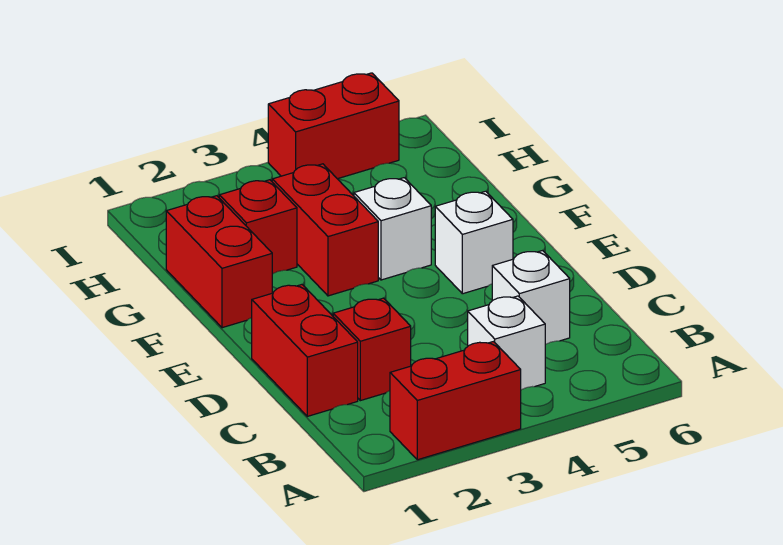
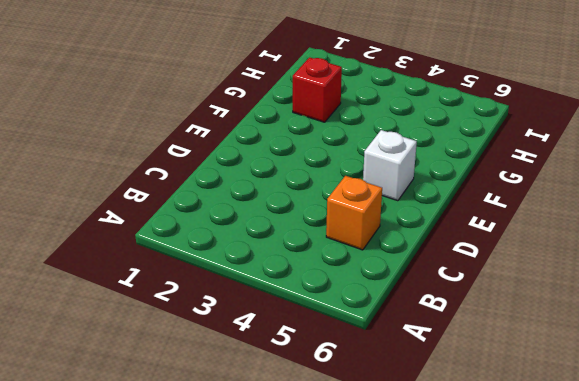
orange brick C5 level 1 -> white brick C5 level 1
none -> red brick A2:A3 level 1
none -> white brick B4 level 1

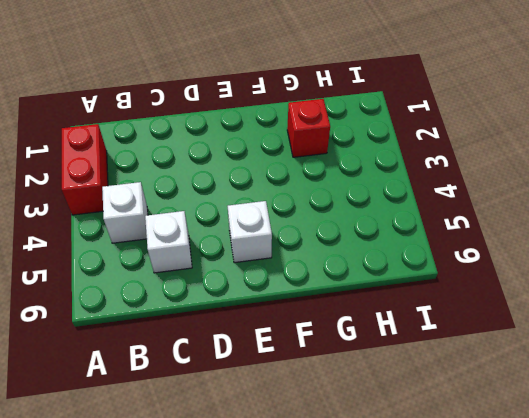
none -> red brick C1:D1 level 1
none -> red brick C2 level 1

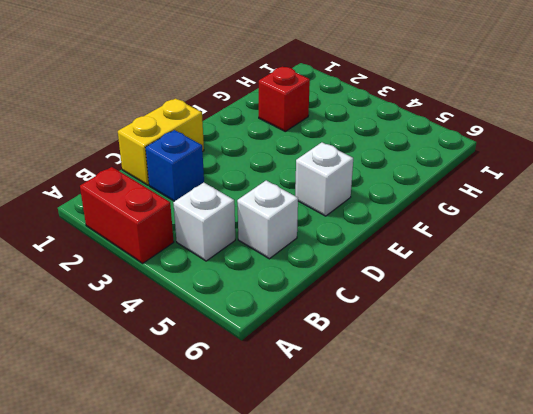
yellow brick C1:D1 level 1 -> red brick C1:D1 level 1
blue brick C2 level 1 -> red brick C2 level 1
none -> red brick F1:G1 level 1
none -> red brick F3:G3 level 1

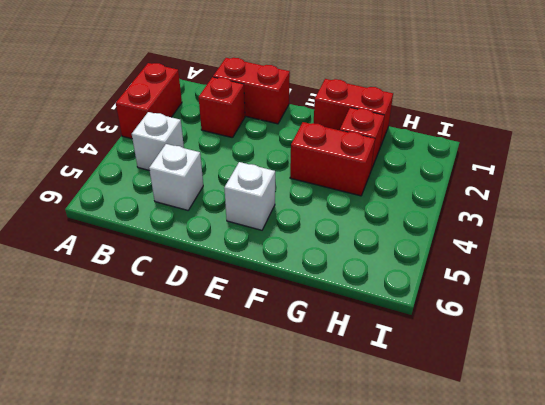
none -> white brick F4 level 1
none -> red brick I4:I5 level 1

